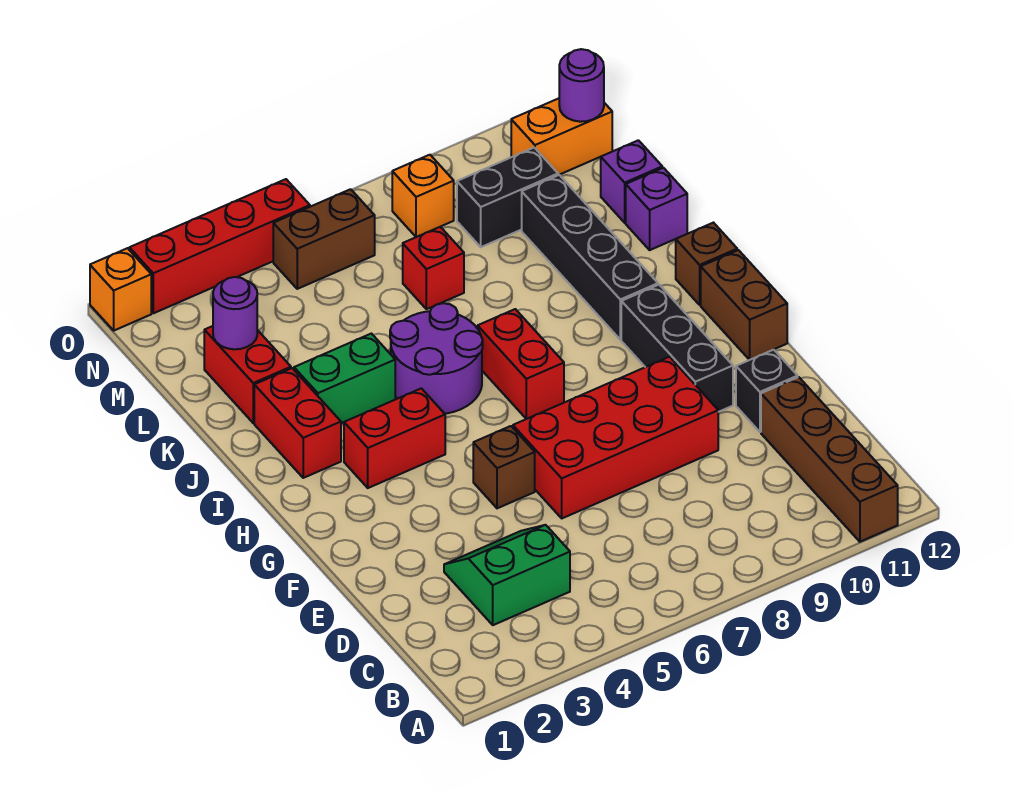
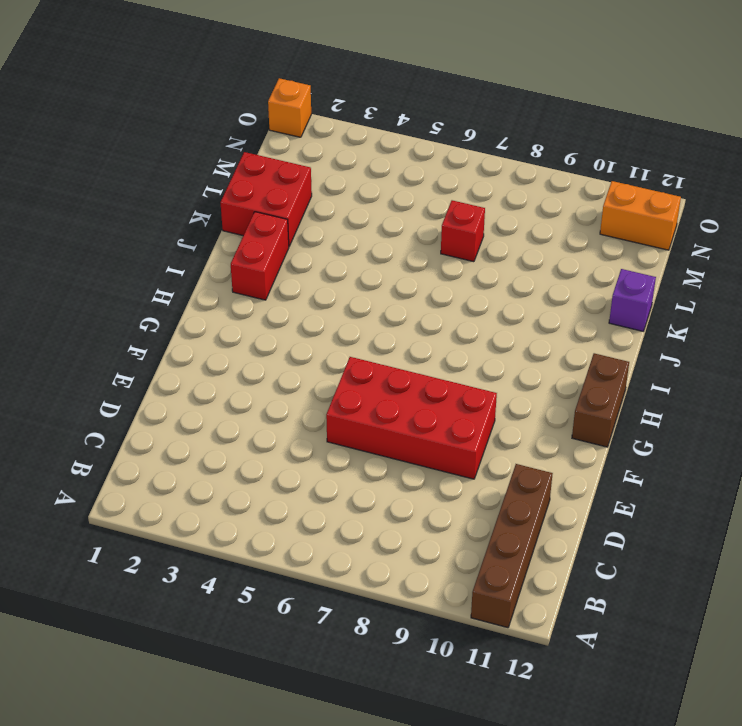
red brick K1:L2 level 1 -> red brick K2:L2 level 1
none -> green slope C3:D4 level 1 top C
none -> black brick E11 level 1
none -> brown brick F5 level 1

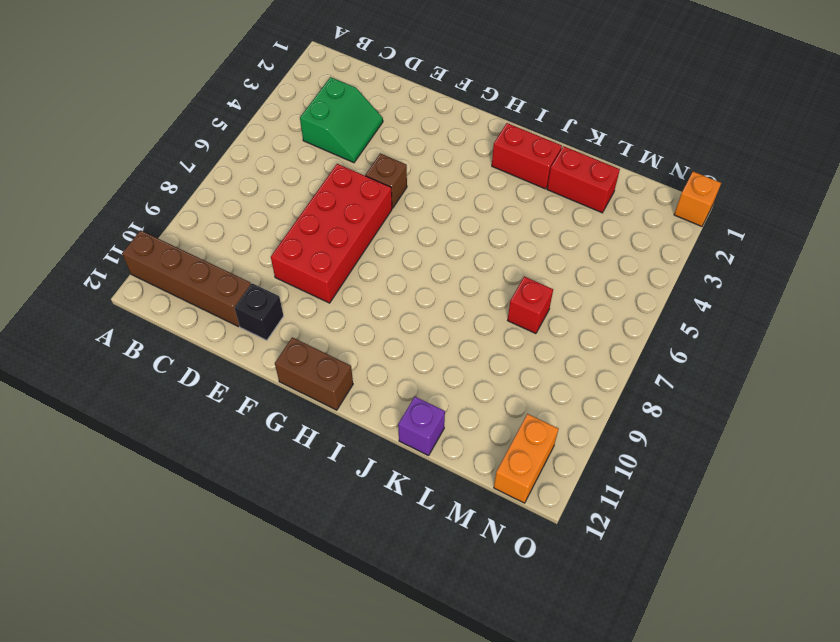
none -> black brick F10:H10 level 1
none -> red brick H3:H4 level 1
none -> red brick H7:I7 level 1

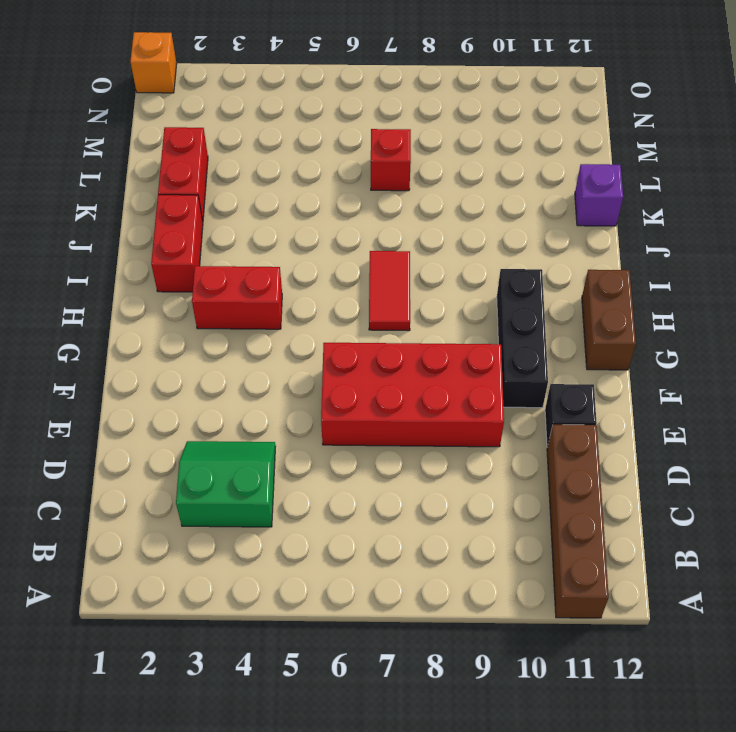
red tile H7:I7 level 1 -> red brick H7:I7 level 1
none -> brown brick F5 level 1
none -> purple round brick I5:J6 level 1
none -> black brick I10:L10 level 1

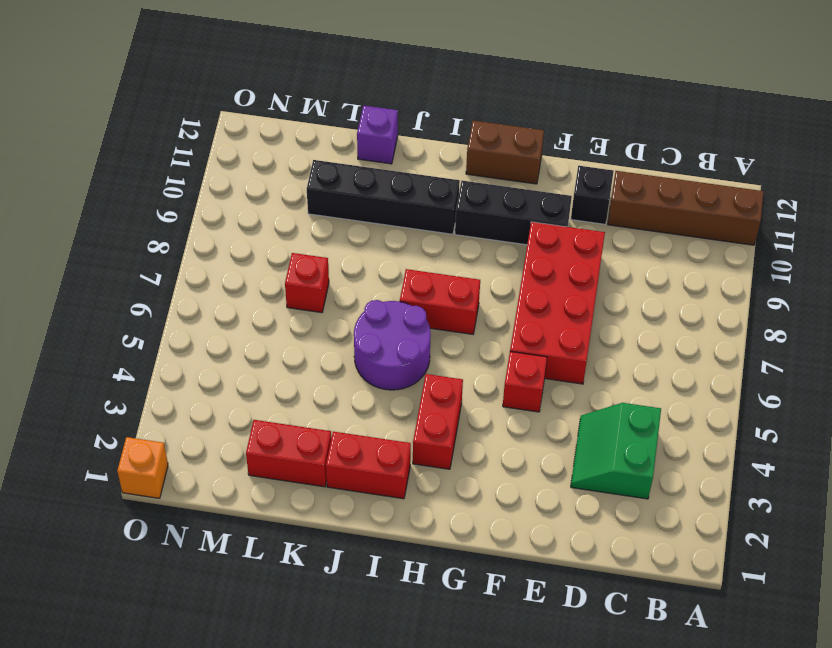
red brick F5 level 1 -> brown brick F5 level 1
none -> brown brick I12 level 1
none -> green brick J3:J4 level 1
none -> purple brick L12 level 1

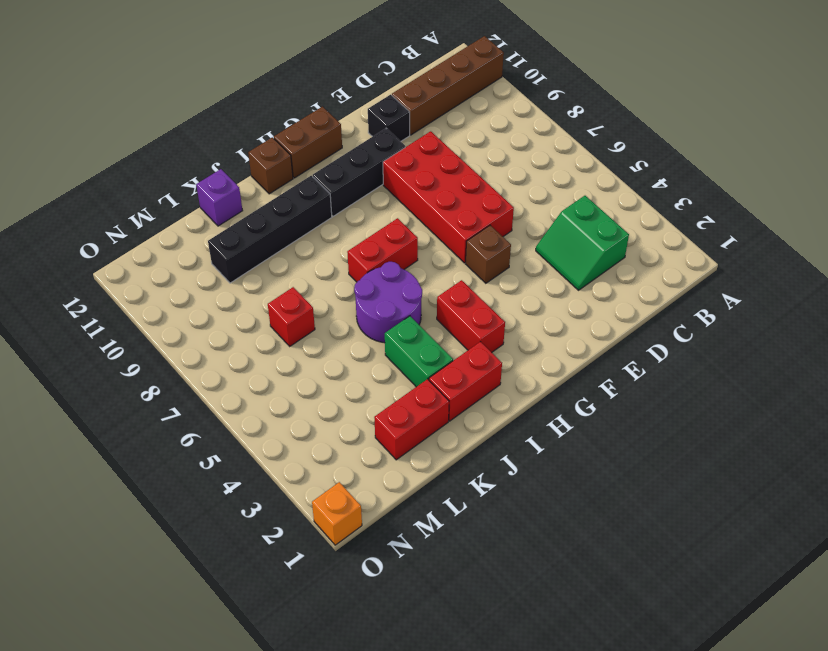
none -> purple brick L12 level 1
none -> black brick M9:M10 level 1
none -> brown brick N5:N6 level 1

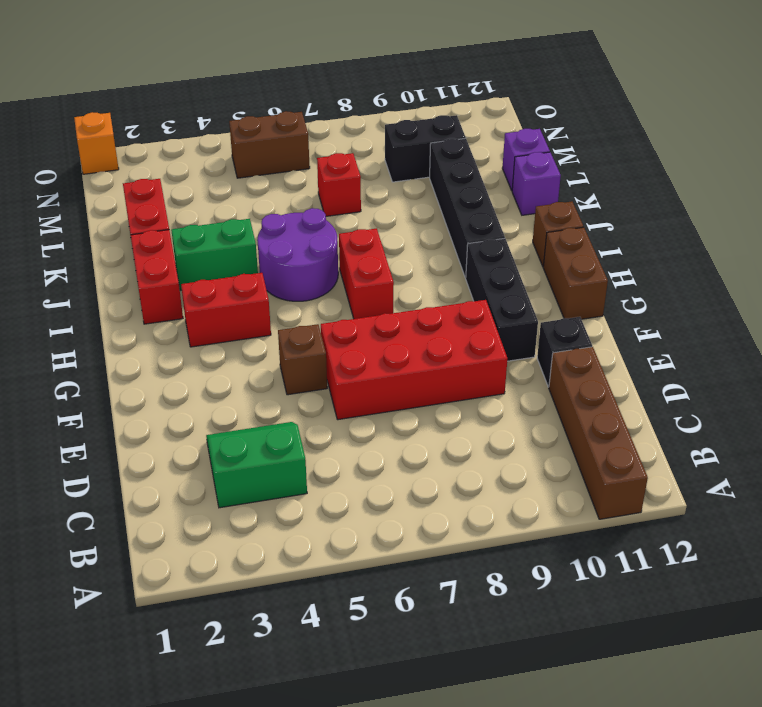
none -> orange brick N8 level 1
none -> orange brick N11:N12 level 1
none -> red brick O2:O5 level 1

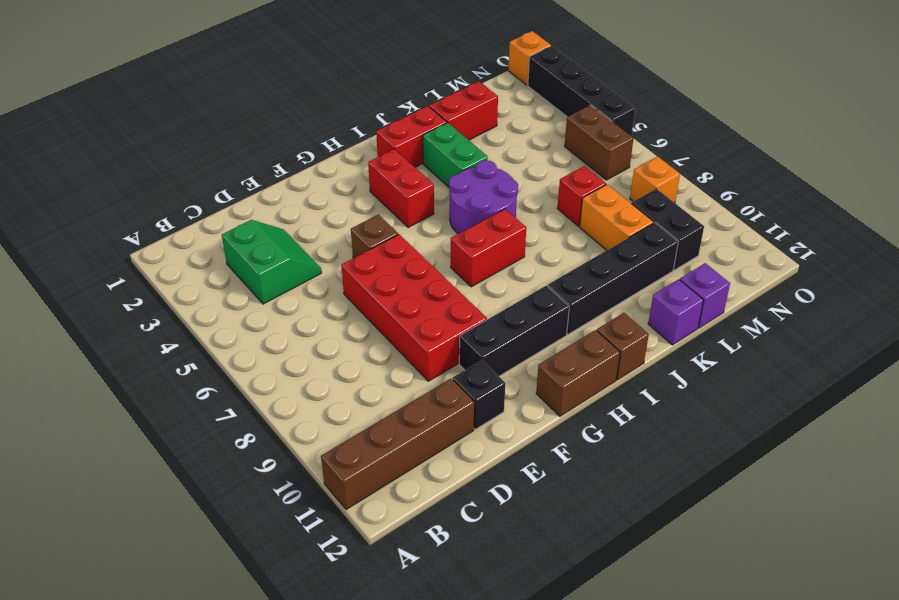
orange brick L8:L9 level 1 -> orange brick N11:N12 level 1
black brick O2:O5 level 1 -> red brick O2:O5 level 1
none -> purple round brick L2 level 2
none -> purple round brick N12 level 2

